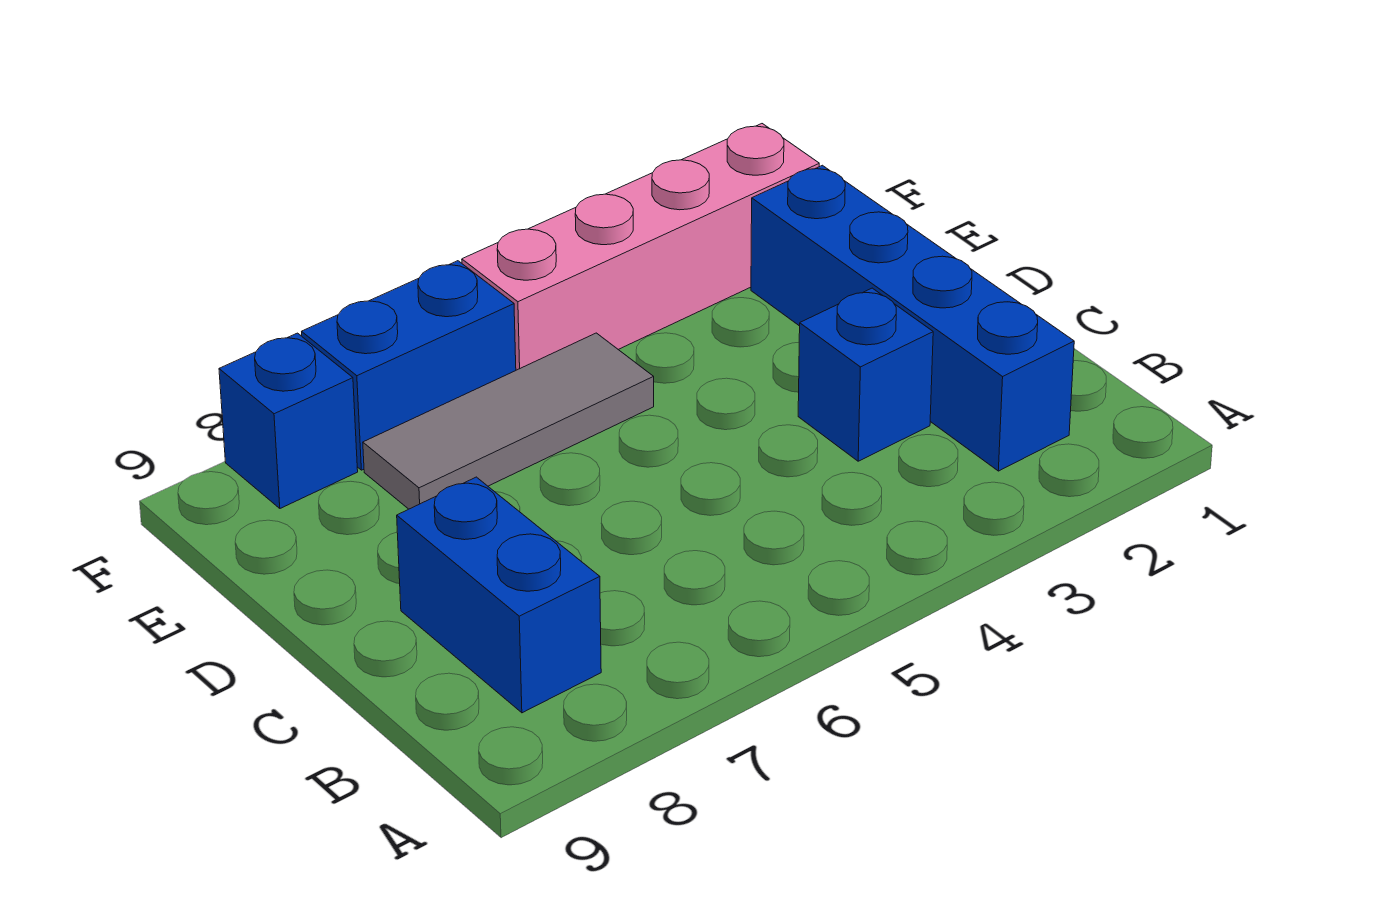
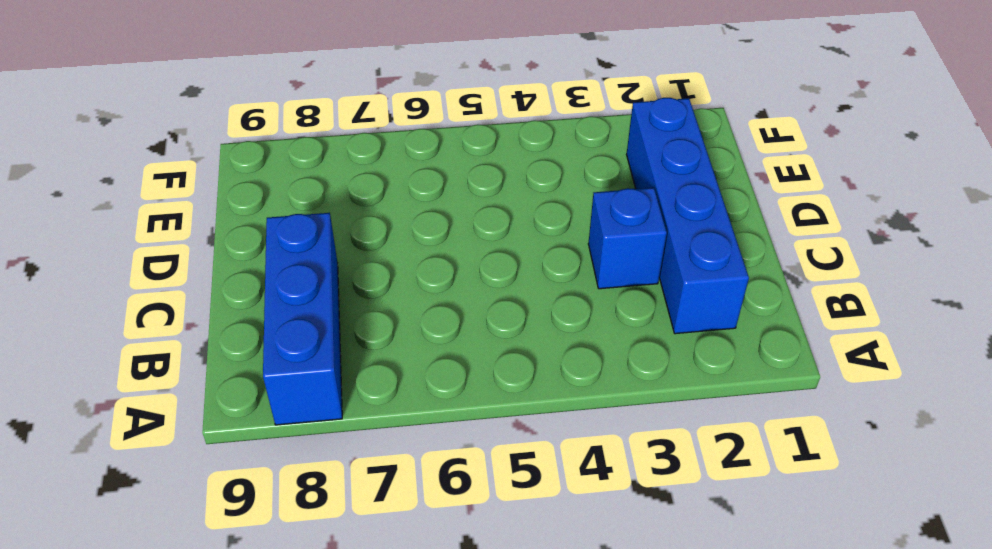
blue brick A8:C8 level 1 -> blue brick B8:C8 level 1
none -> grey tile E5:E7 level 1
none -> pink brick F2:F5 level 1

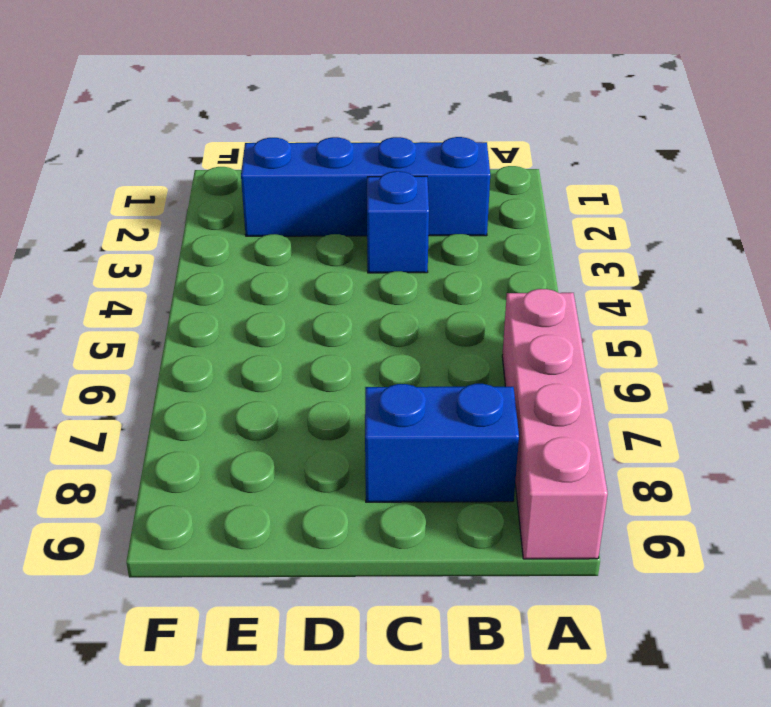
pink brick A6:A9 level 1 -> pink brick F2:F5 level 1
none -> grey tile E5:E7 level 1
none -> blue brick F6:F7 level 1

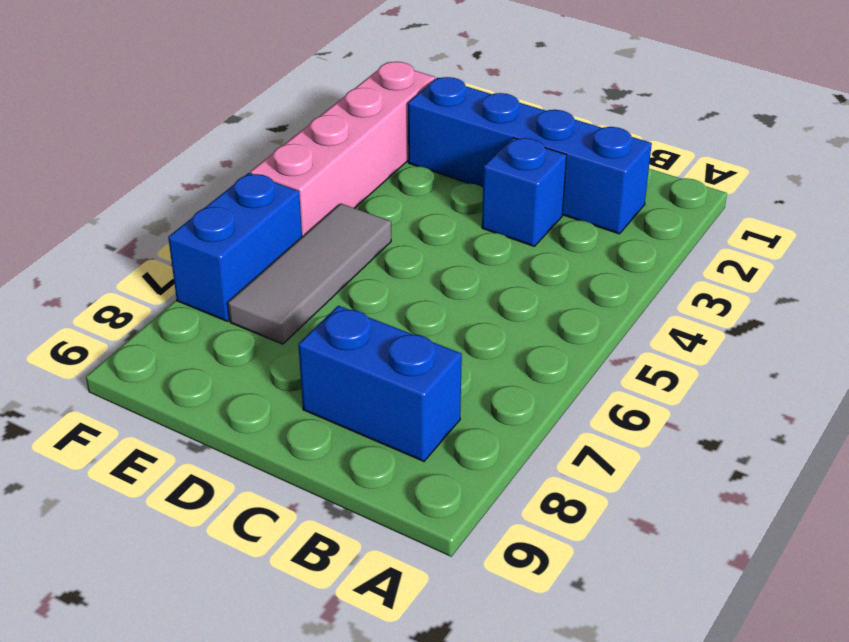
none -> blue brick F8 level 1

